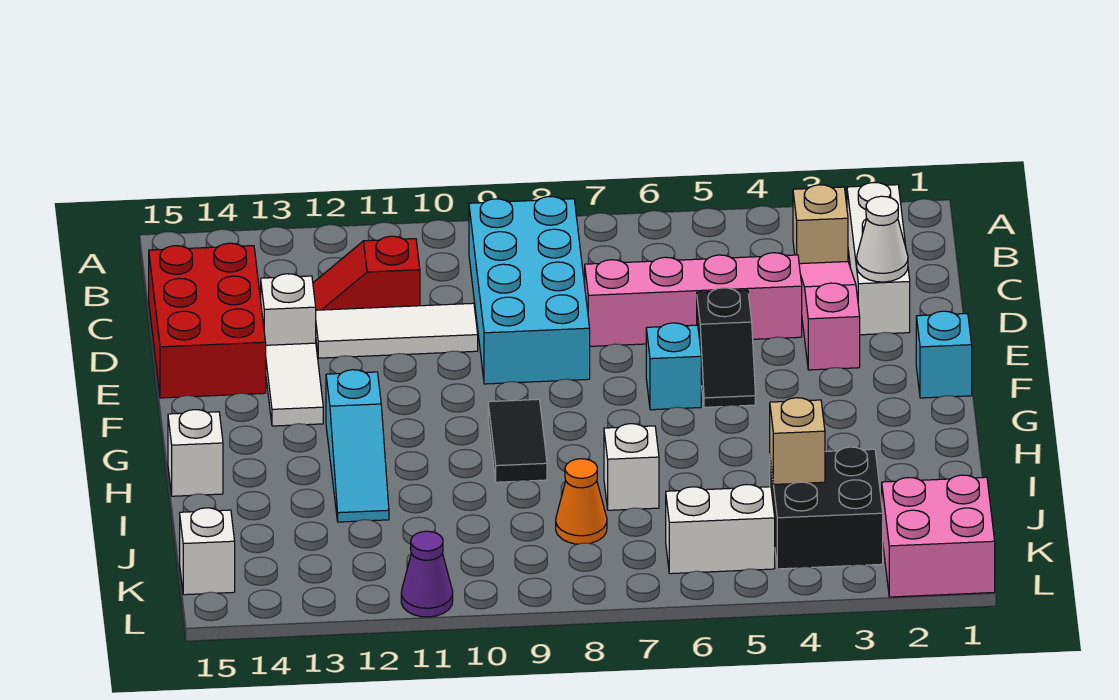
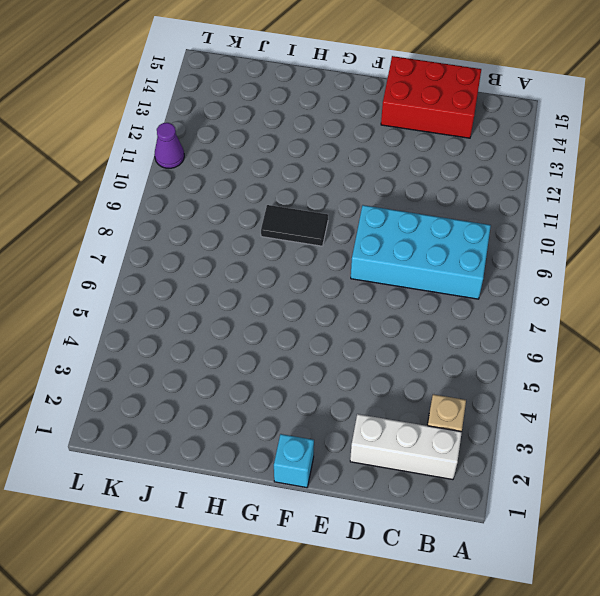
none -> pink slope C3:E3 level 1 top E
none -> red slope C11:C12 level 1 top 11
none -> pink brick D4:D7 level 1

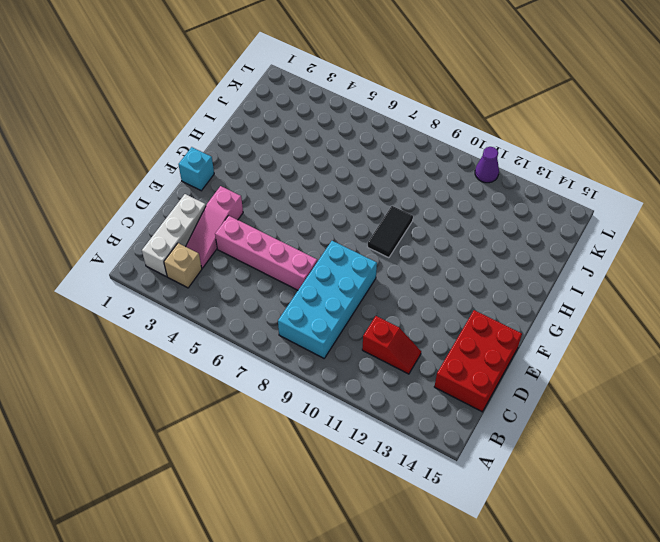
none -> white tile D10:D12 level 1
none -> white brick D13 level 1
none -> black slope E5:F5 level 1 top E

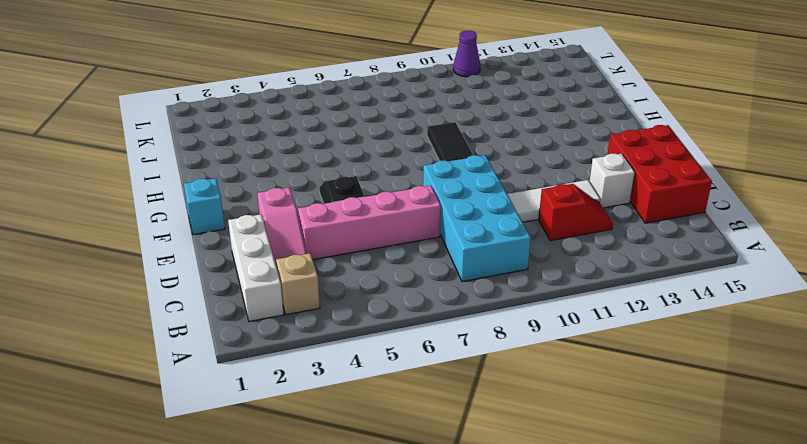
none -> white tile E13:F13 level 1
none -> cyan brick F6 level 1
none -> cyan slope G12:I12 level 1 top G

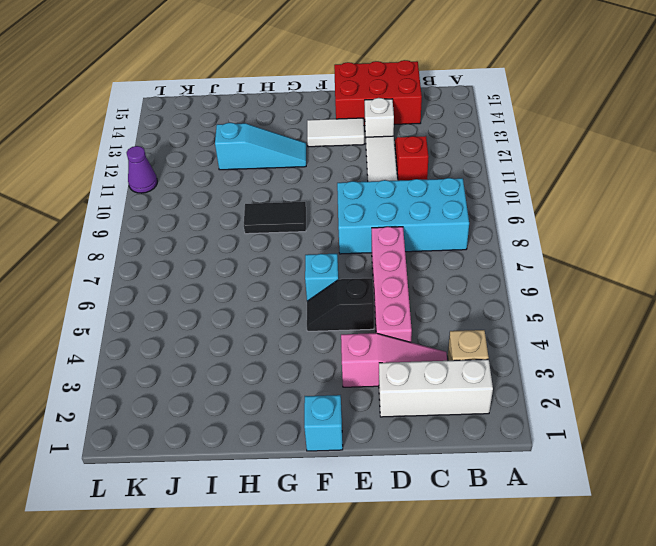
cyan slope G12:I12 level 1 top I -> cyan slope G12:I12 level 1 top G
none -> white brick H15 level 1
none -> white brick I7 level 1
none -> black brick J3:K4 level 1

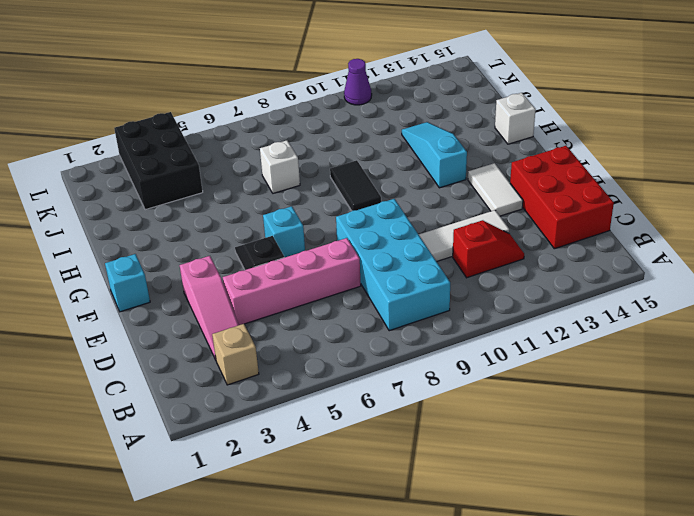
black brick J3:L4 level 1 -> black brick J3:K4 level 1
none -> white brick B2:D2 level 1
none -> white brick D13 level 1
none -> orange cone J8 level 1

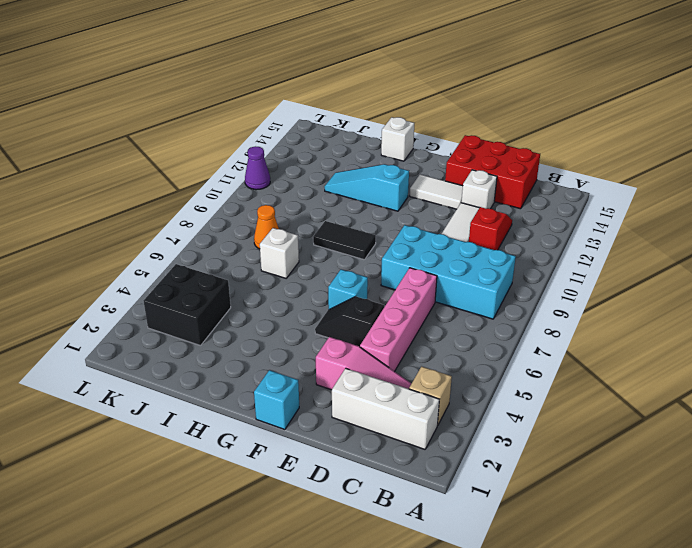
none -> pink brick K1:L2 level 1
none -> white brick K5:K6 level 1
none -> white brick K15 level 1

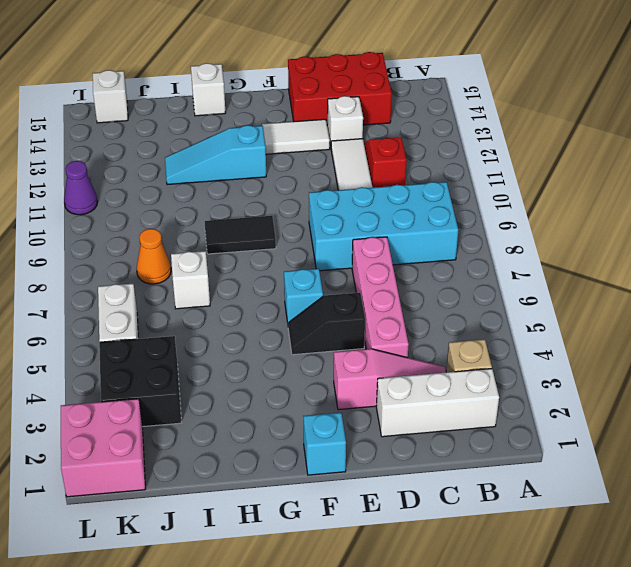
none -> white cone D2 level 2
none -> tan brick J4 level 2

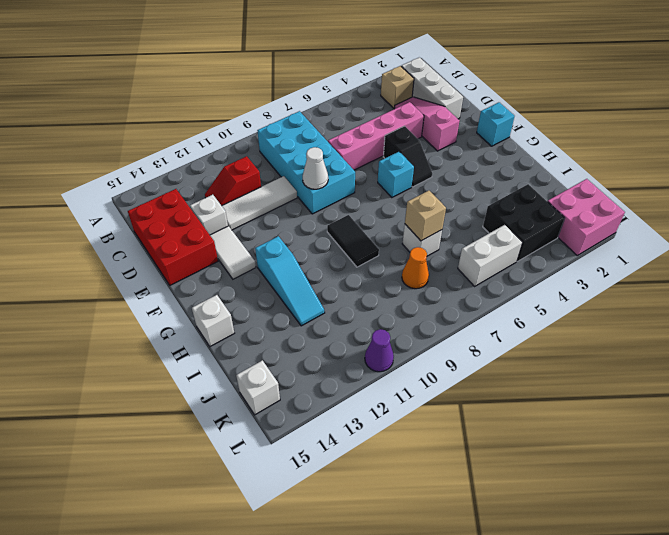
white cone E9 level 2 -> white cone D2 level 2
tan brick I7 level 2 -> tan brick J4 level 2

